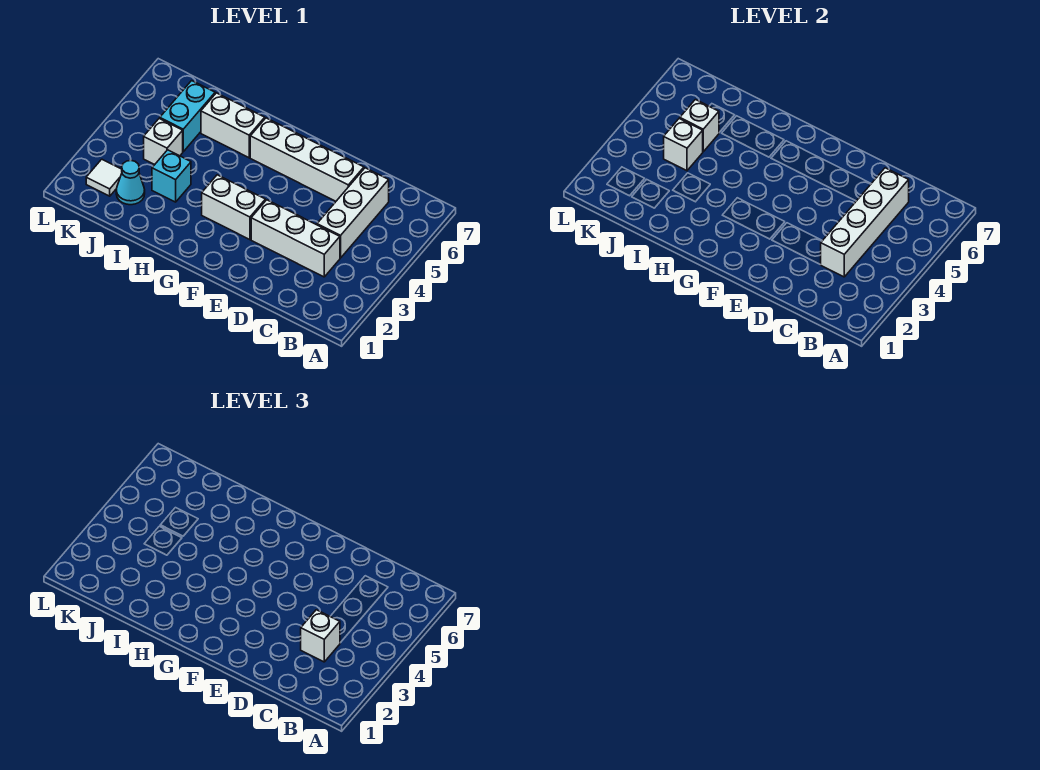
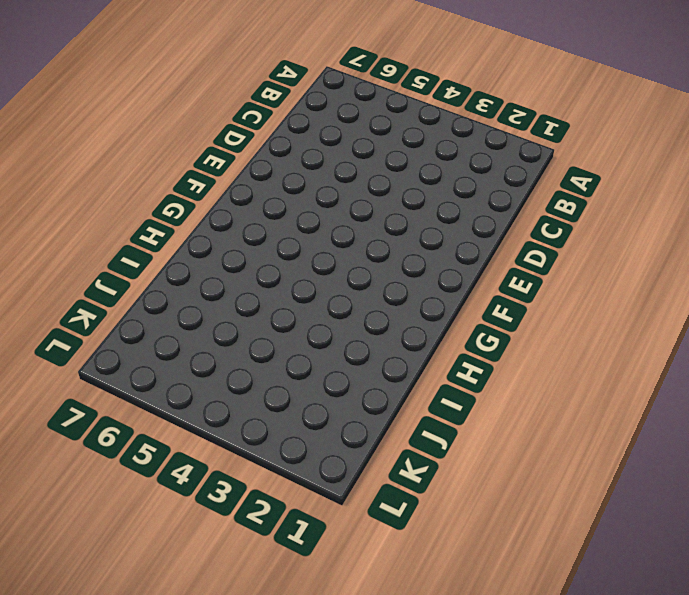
none -> white brick C3:E3 level 1
none -> white brick C4:C6 level 1
none -> white brick D6:G6 level 1

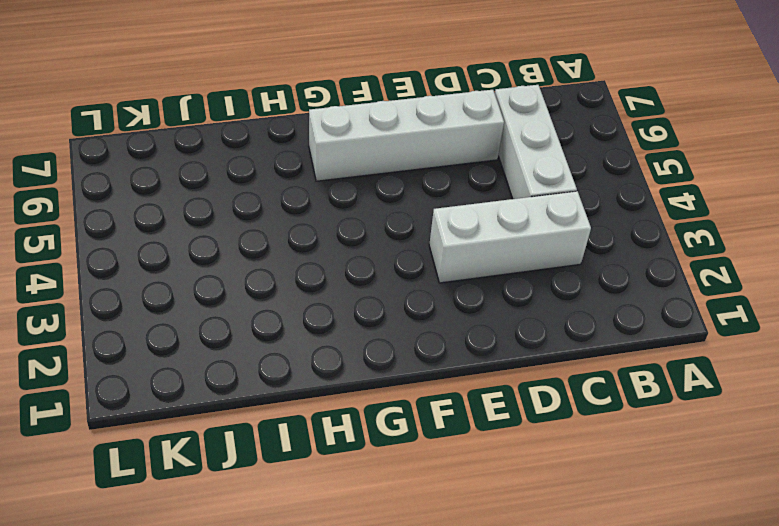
none -> white brick F3:G3 level 1
none -> white brick H6:I6 level 1
none -> cyan brick I3 level 1

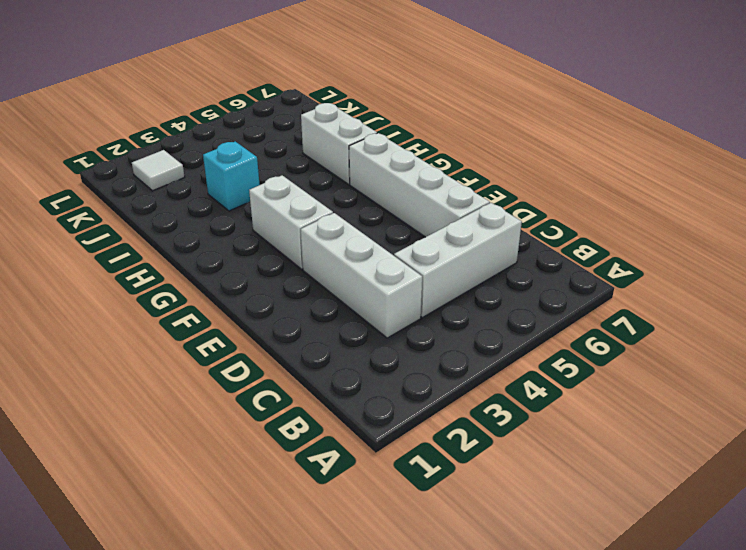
none -> cyan cone J2 level 1
none -> white brick J4 level 1
none -> cyan brick J5:J6 level 1

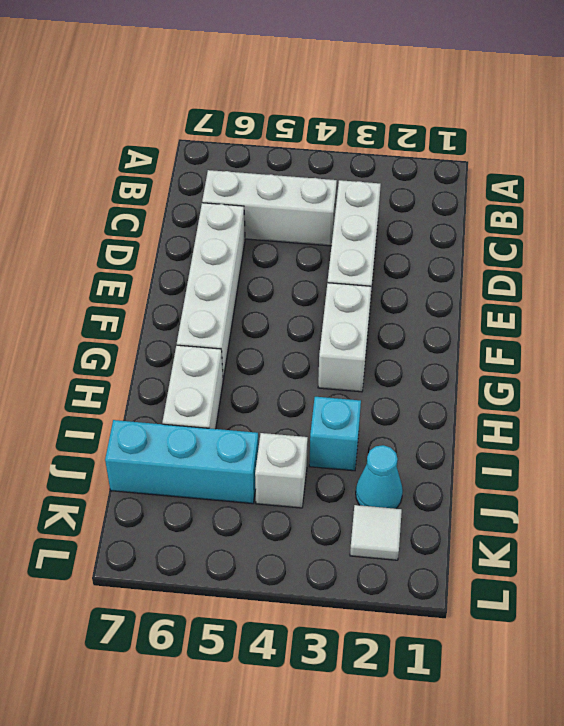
cyan brick J5:J7 level 1 -> cyan brick J5:J6 level 1
none -> white brick C3:C6 level 2
none -> white brick J4 level 2
none -> white brick J5 level 2

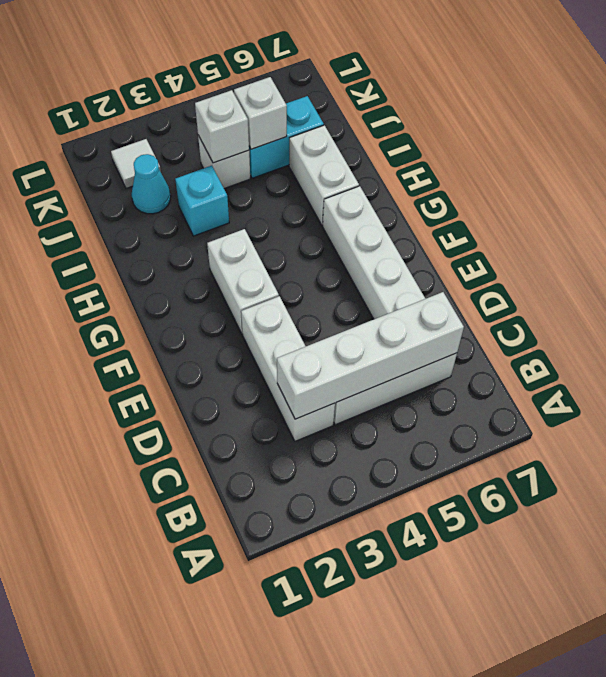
none -> white brick C3 level 3

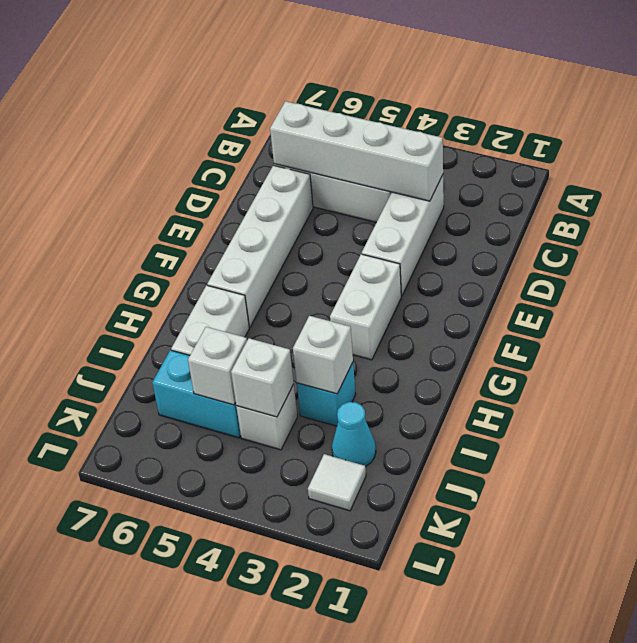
white brick I3 level 2 -> white brick C3 level 3

